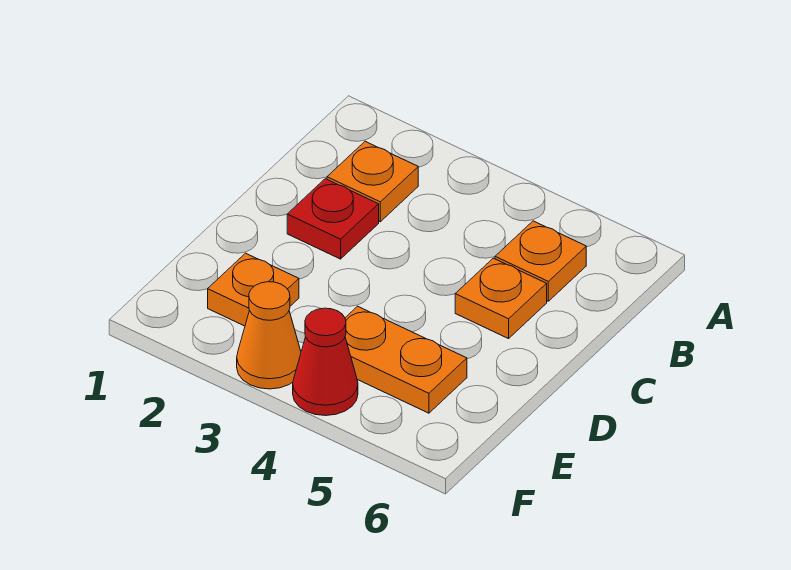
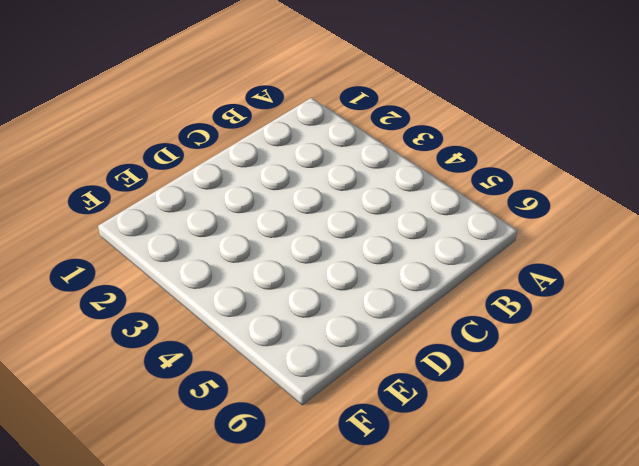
none -> orange plate B2 level 1
none -> orange plate B5 level 1

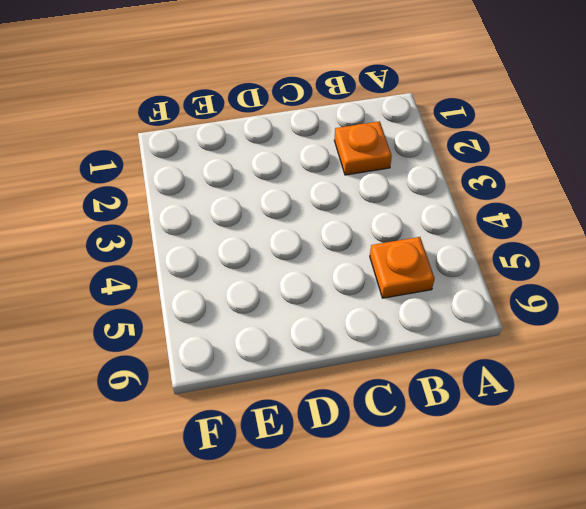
none -> red plate C2 level 1
none -> orange plate C5 level 1

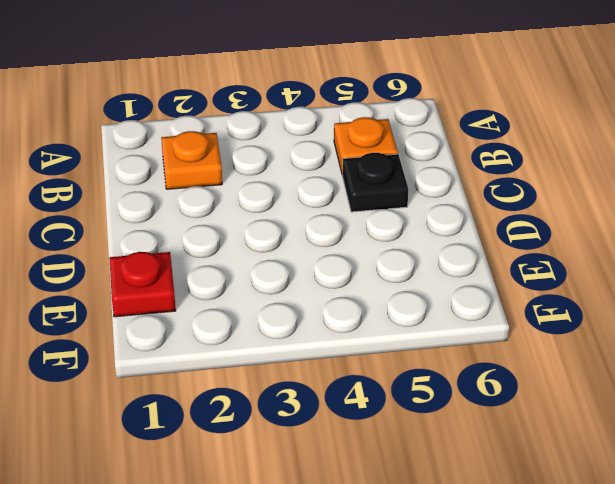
black plate C5 level 1 -> orange plate C5 level 1
red plate E1 level 1 -> red plate C2 level 1
none -> orange plate E2 level 1
none -> orange plate E4:E5 level 1

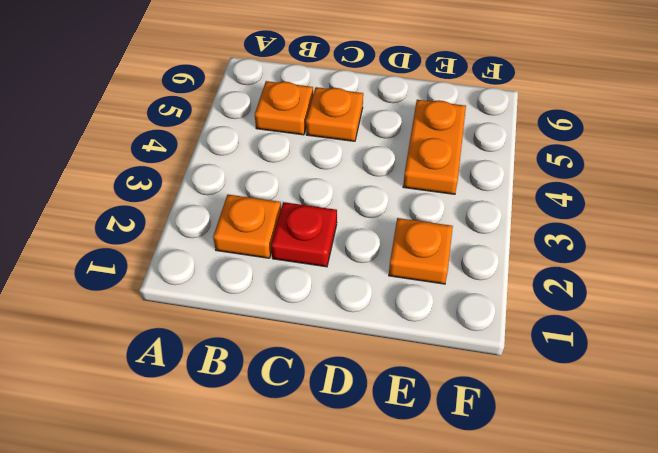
none -> orange cone F3 level 1
none -> red cone F4 level 1

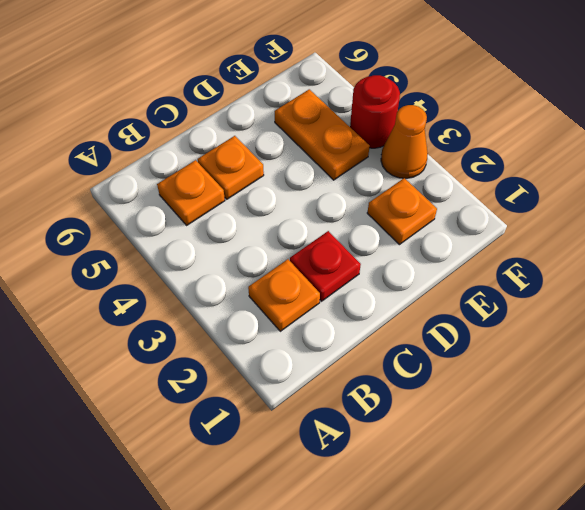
red round brick F4 level 1 -> red cone F4 level 1

